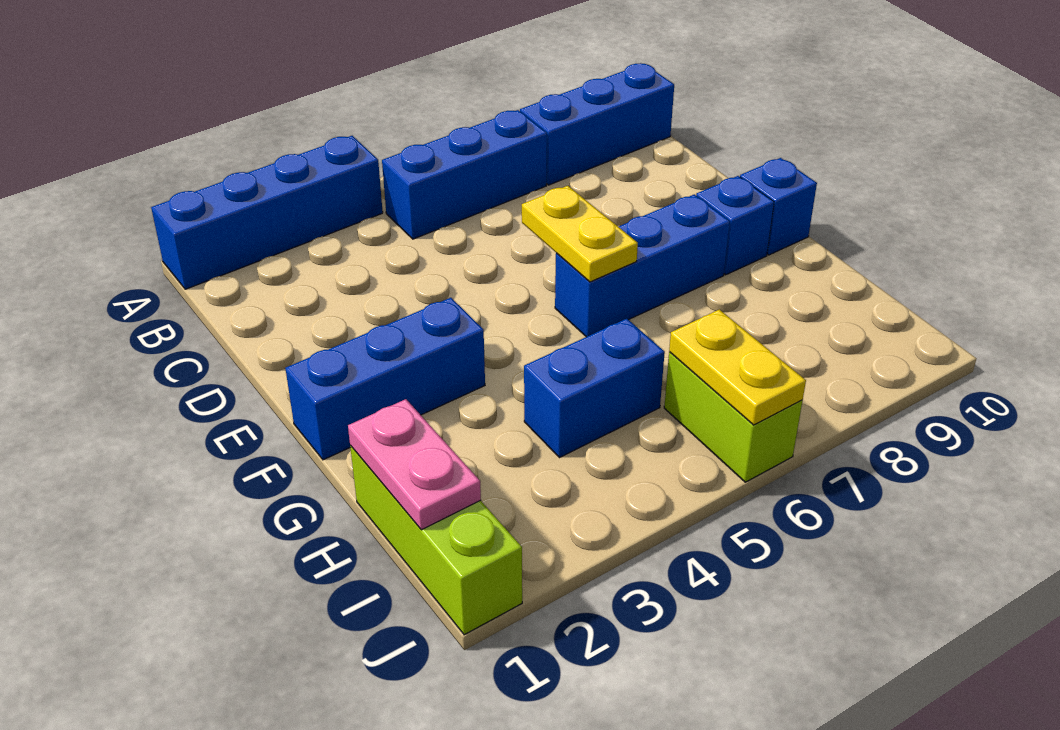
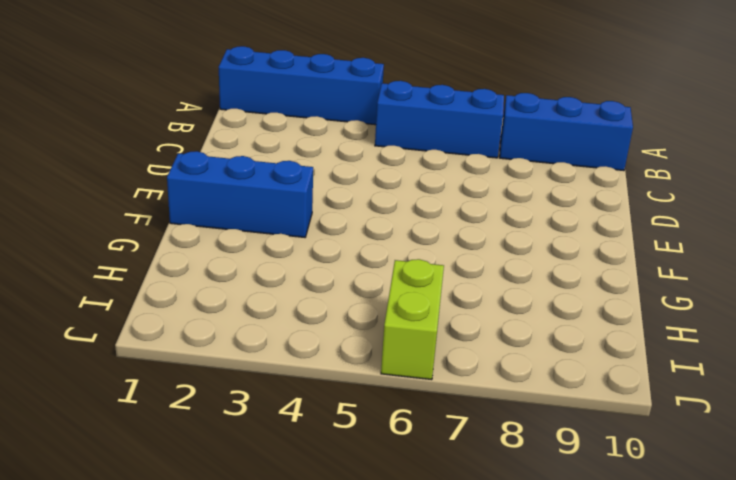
none -> blue brick F6:F8 level 1
none -> blue brick F9 level 1
none -> blue brick F10 level 1

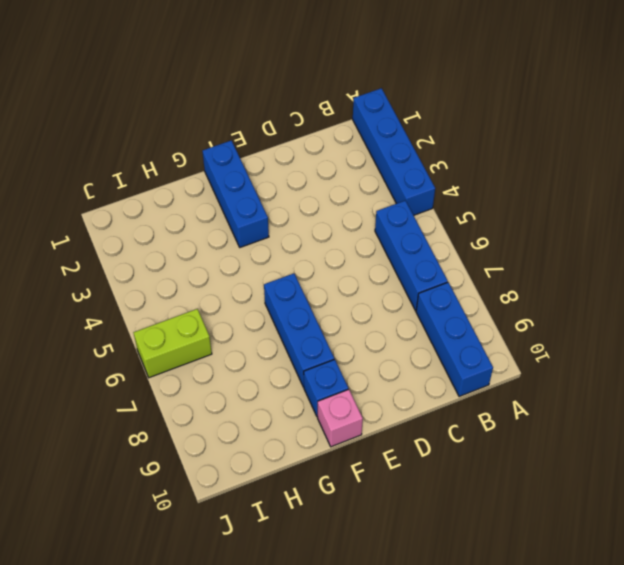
pink brick F10 level 1 -> blue brick F10 level 1
none -> lime brick H1:J1 level 1
none -> blue brick H4:H5 level 1
none -> yellow plate E6:F6 level 2

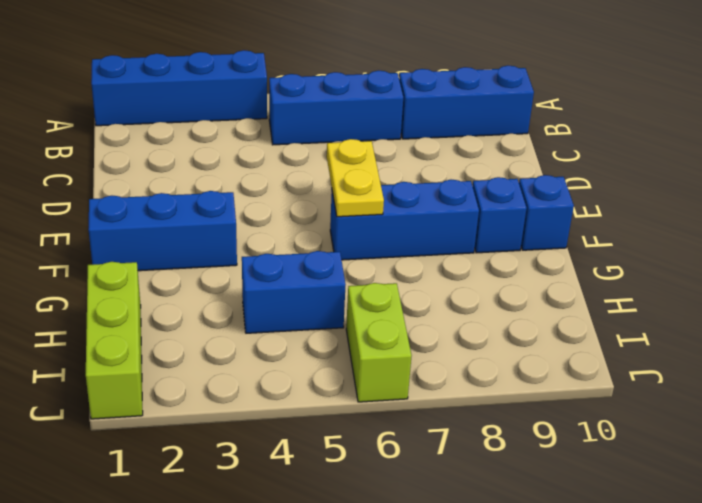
none -> pink plate H1:I1 level 2
none -> yellow plate I6:J6 level 2

